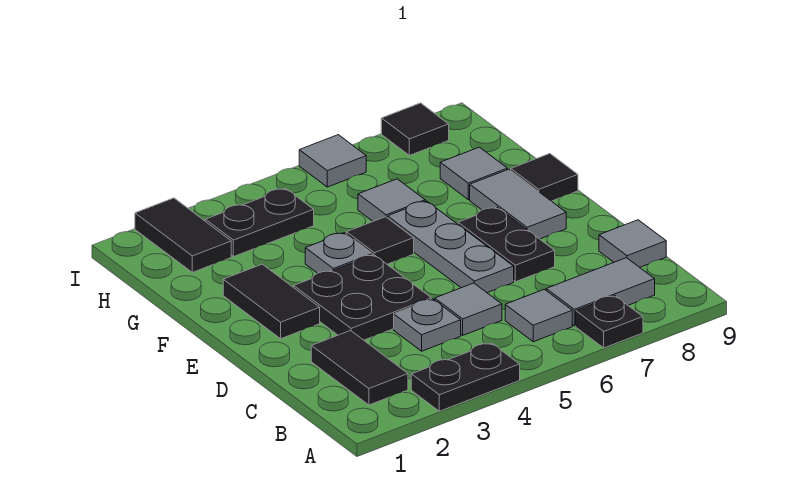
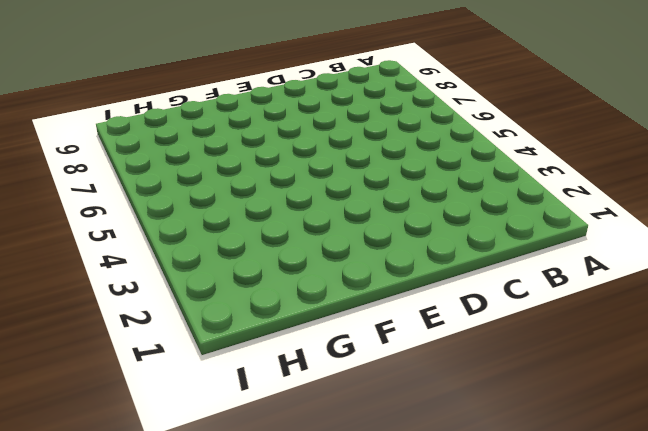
none -> black plate A3:A4 level 1
none -> black plate A7 level 1
none -> black tile B2:C2 level 1

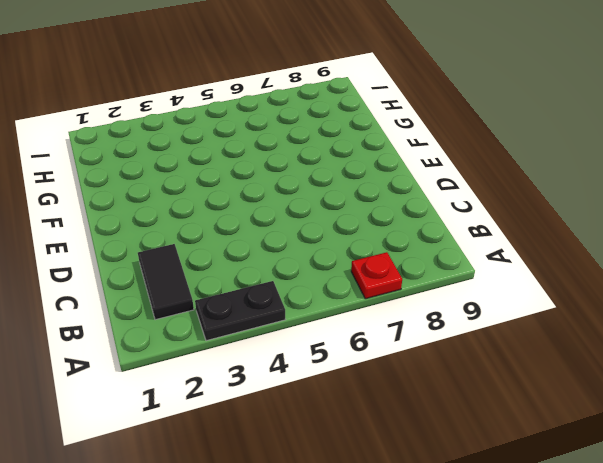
red plate A7 level 1 -> black plate A7 level 1
none -> grey tile B6 level 1
none -> grey tile B7:B8 level 1
none -> grey plate C4 level 1

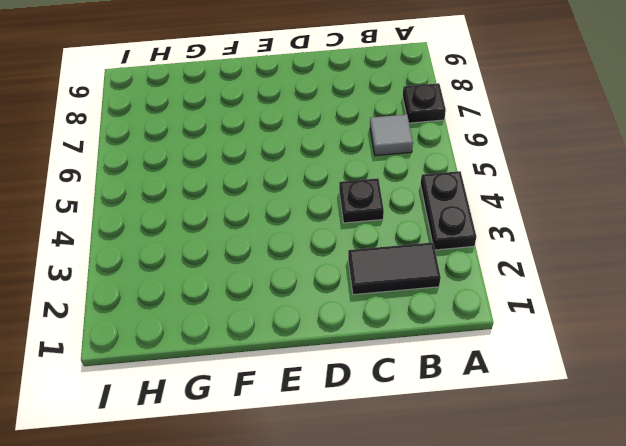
black plate C4 level 1 -> grey plate C4 level 1
none -> grey tile B7:B8 level 1
none -> grey tile C5 level 1
none -> grey tile C9 level 1

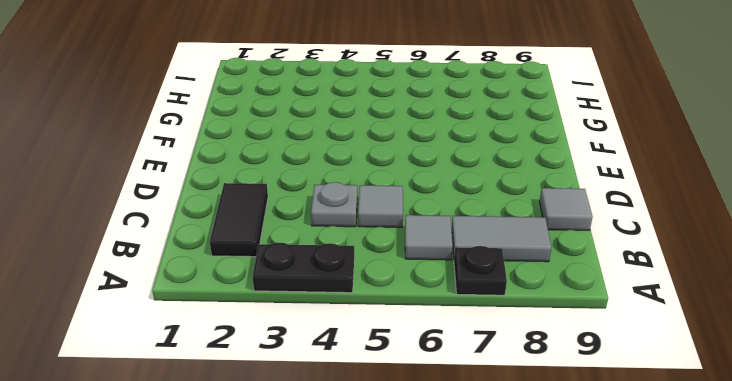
none -> black plate D3:E4 level 1
none -> grey plate D6:F6 level 1
none -> black plate D7:E7 level 1

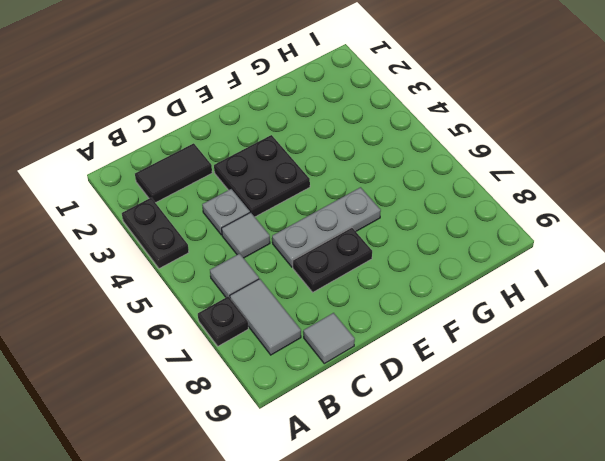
none -> black tile E2:F2 level 1
none -> grey tile E8:F8 level 1
none -> grey plate F4 level 1

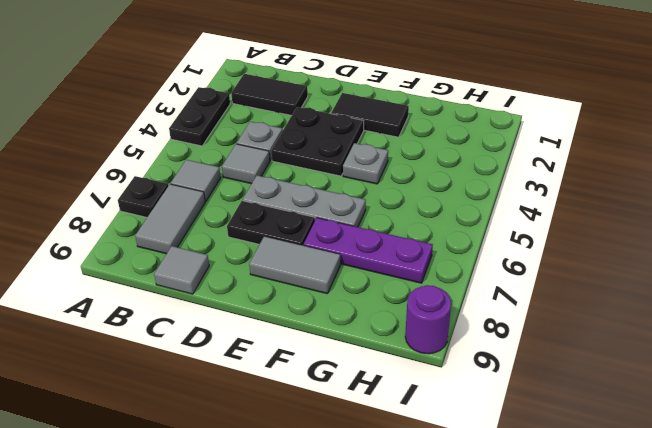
purple plate F7:H7 level 1 -> none
purple round brick I9 level 1 -> none
none -> black tile F5 level 1
none -> black tile F9 level 1
none -> grey tile G6 level 1

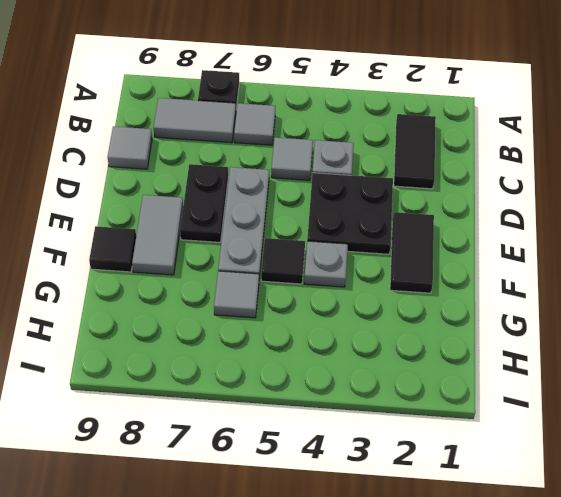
none -> black plate A3:A4 level 1
none -> grey tile G8 level 1
none -> black tile H2:I2 level 1

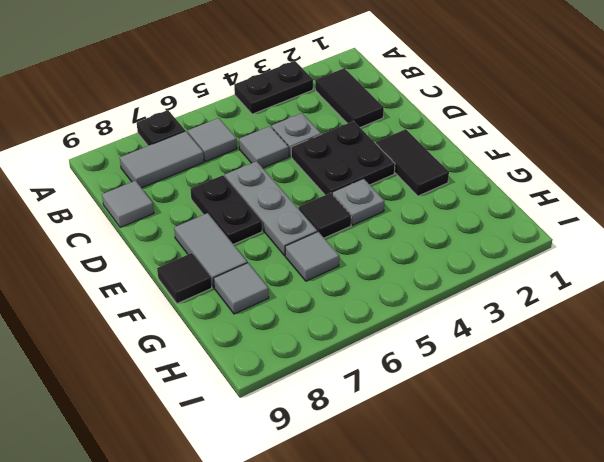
none -> black tile H2:I2 level 1
none -> black plate H3:H4 level 1
none -> grey tile I6 level 1

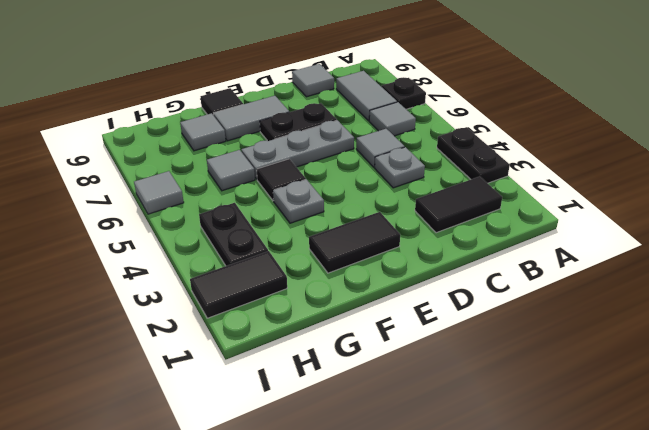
none -> black plate D3:E4 level 1
none -> black tile I8 level 1

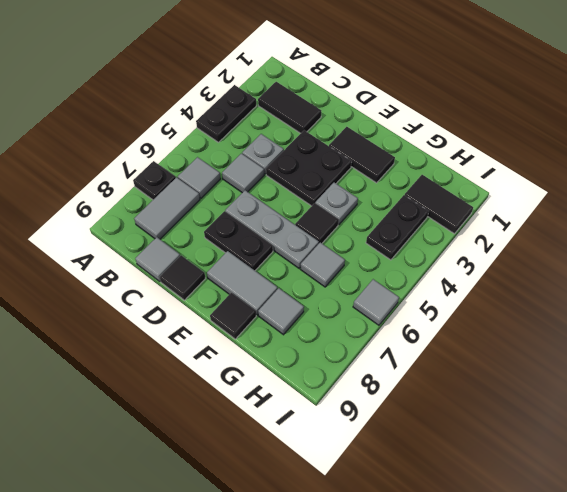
black tile D9 level 1 -> black tile I8 level 1

